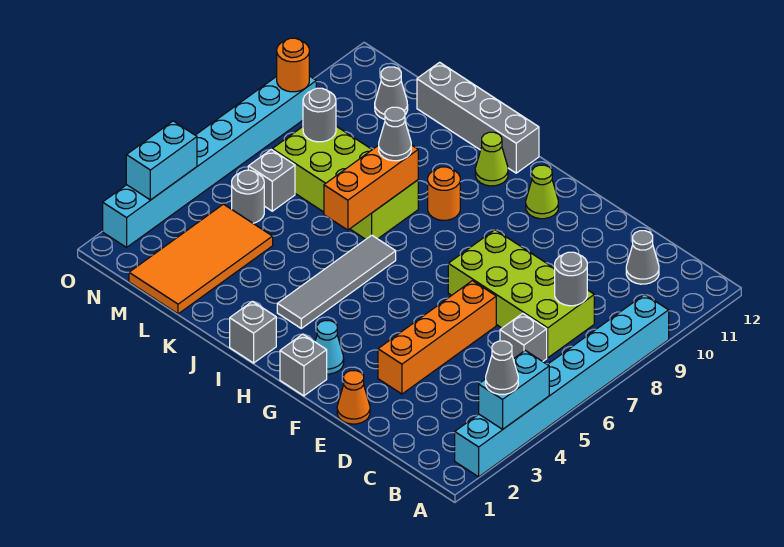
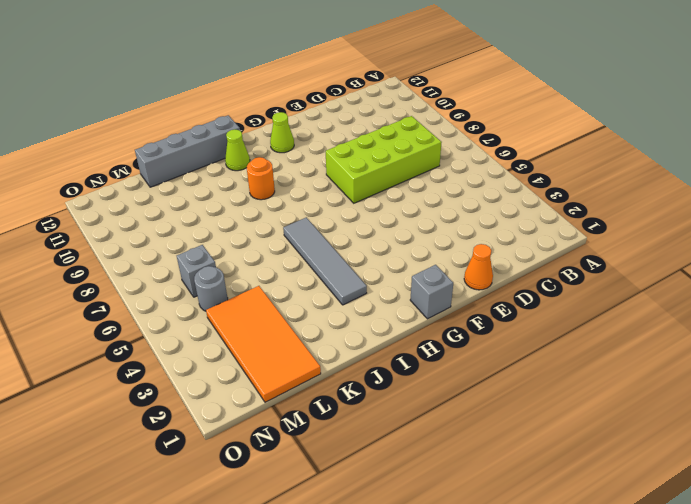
none -> cyan brick A2:A9 level 1
none -> grey brick C6 level 1
none -> grey cone C11 level 1

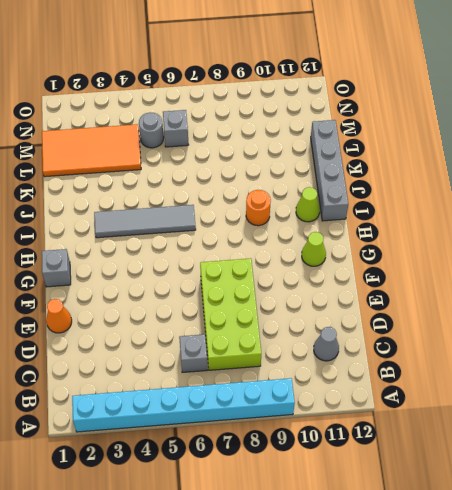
none -> orange brick E3:E6 level 1
none -> cyan cone G2 level 1
none -> grey brick I1 level 1

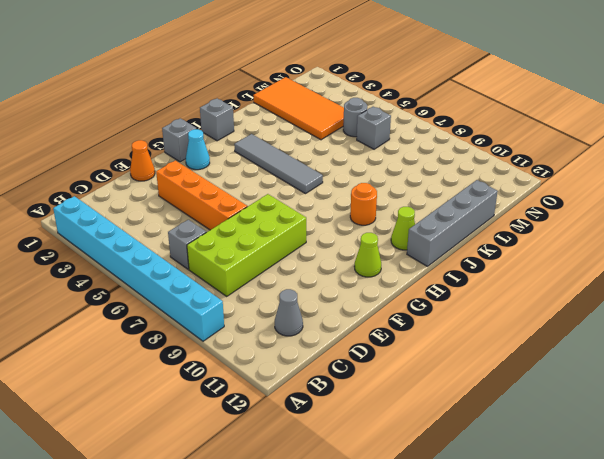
none -> lime brick J7:M8 level 1
none -> grey cone M11 level 1
none -> cyan brick O2:O9 level 1

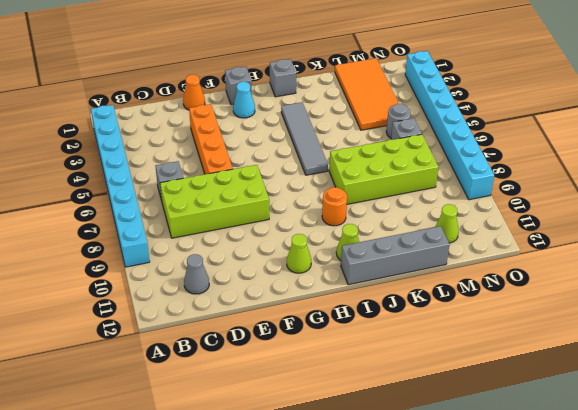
lime cone M11 level 1 -> grey cone M11 level 1
none -> cyan brick A3:A4 level 2
none -> grey round brick C8 level 2
none -> orange brick J6:J8 level 2

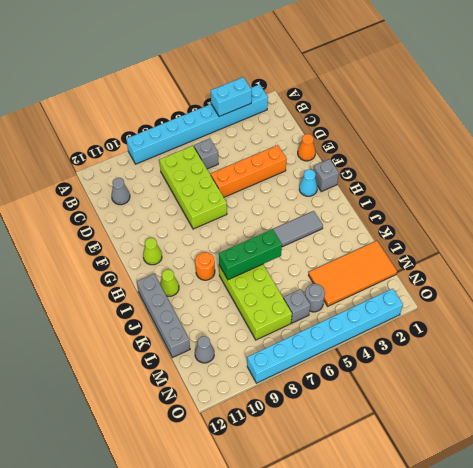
green brick J6:J8 level 2 -> orange brick J6:J8 level 2
none -> grey brick I1 level 1
none -> grey round brick C8 level 2
none -> grey round brick M8 level 2

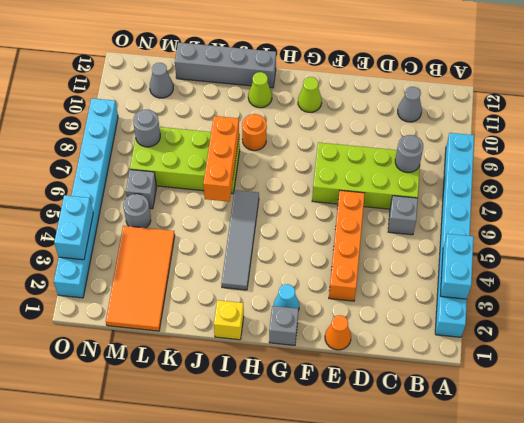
yellow brick I1 level 1 -> grey brick I1 level 1
none -> orange round brick O9 level 2
none -> grey cone A3 level 3
none -> grey cone J8 level 3

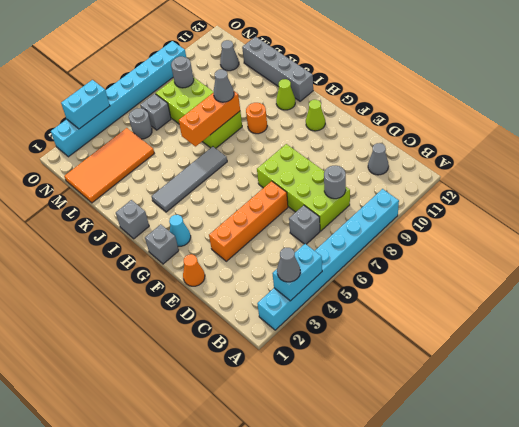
none -> orange round brick O9 level 2

